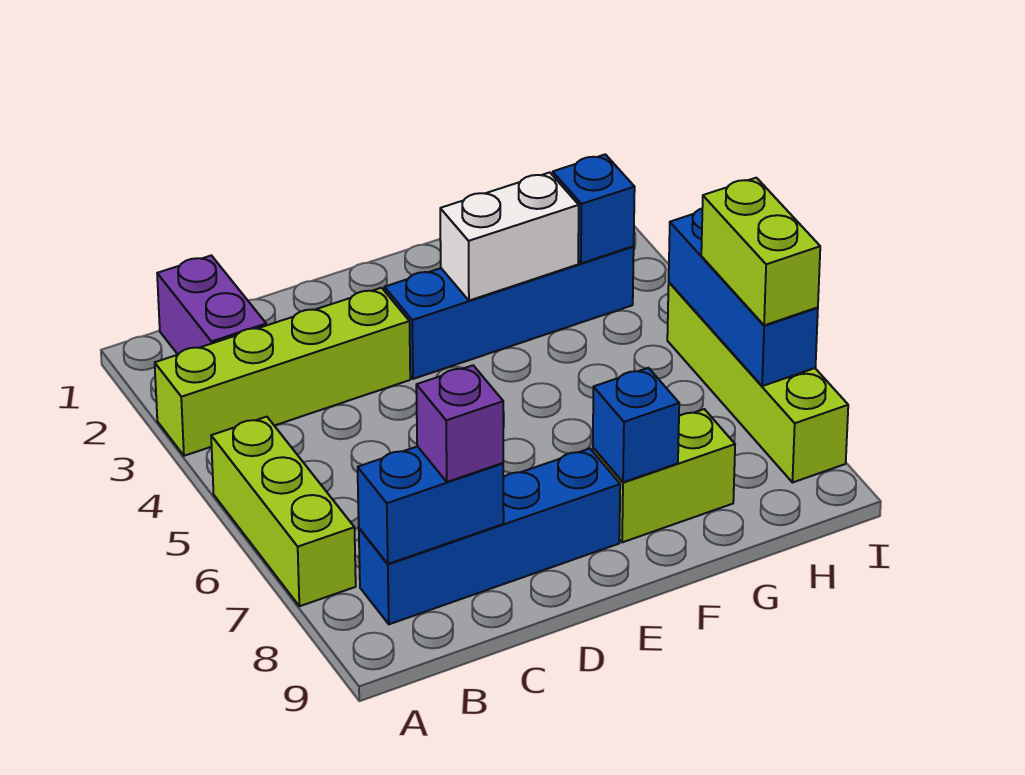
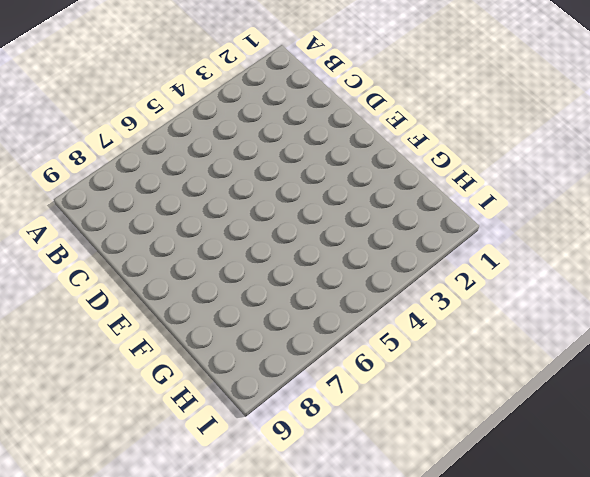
none -> lime brick A3:D3 level 1
none -> lime brick A5:A7 level 1
none -> purple brick B1:B2 level 1

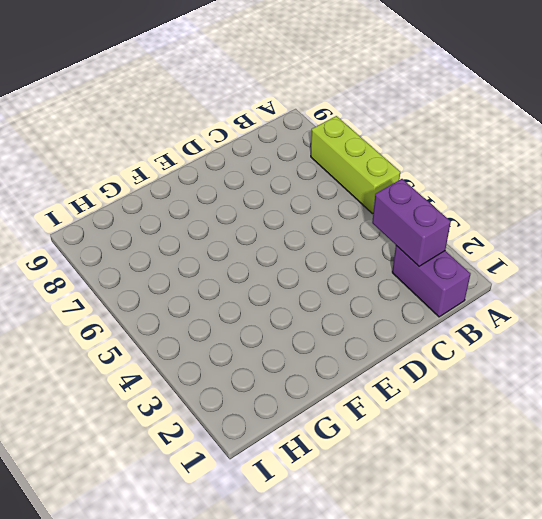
purple brick B2:B3 level 2 -> none
none -> lime brick A3:D3 level 1
none -> blue brick B8:E8 level 1
none -> blue brick E3:H3 level 1

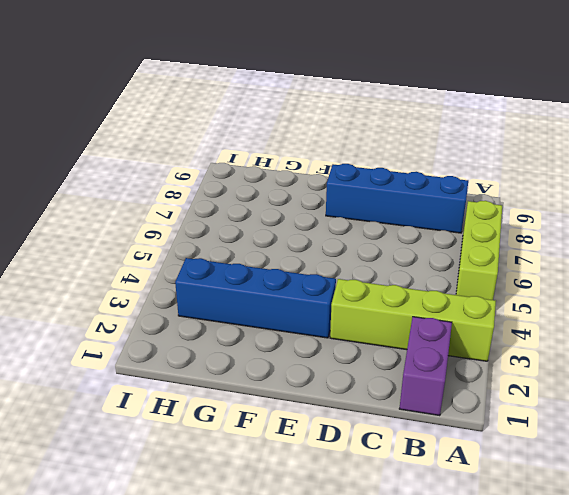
none -> lime brick F8:G8 level 1
none -> lime brick I5:I8 level 1
none -> blue brick B8:C8 level 2

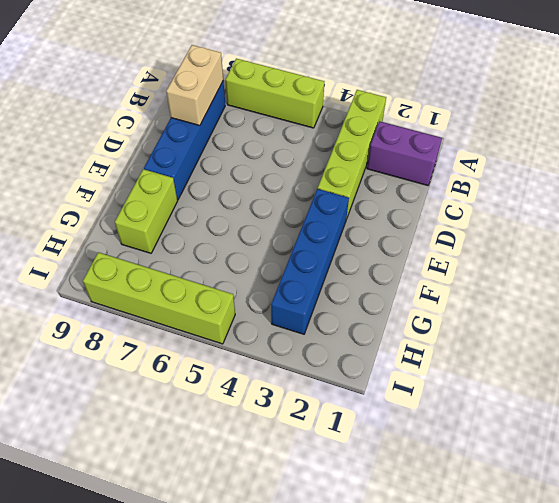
tan brick B8:C8 level 2 -> blue brick B8:C8 level 2
none -> white brick F3:G3 level 2
none -> blue brick F8 level 2
none -> blue brick H3 level 2

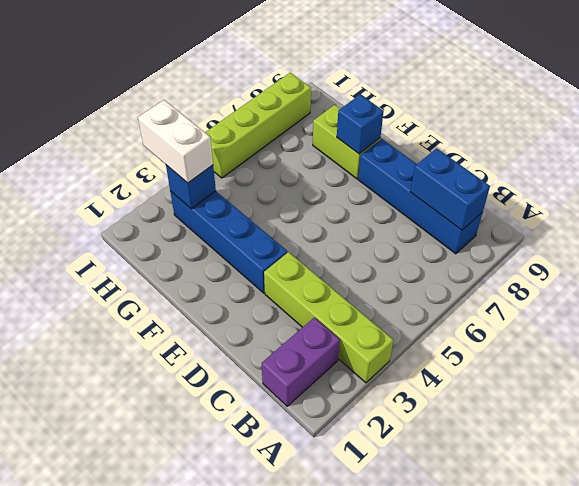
white brick H3:I3 level 3 -> white brick F3:G3 level 2
none -> lime brick A5:A7 level 1
none -> blue brick I5:I7 level 2
none -> purple brick C8 level 3

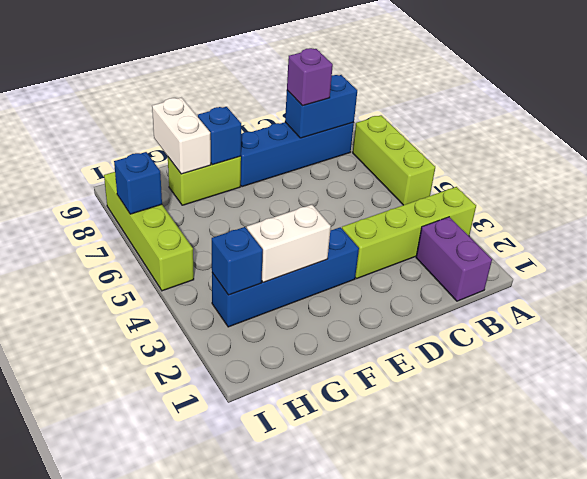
white brick G8:G9 level 2 -> none
blue brick I7 level 2 -> blue brick I5:I7 level 2
none -> lime brick I6:I7 level 3

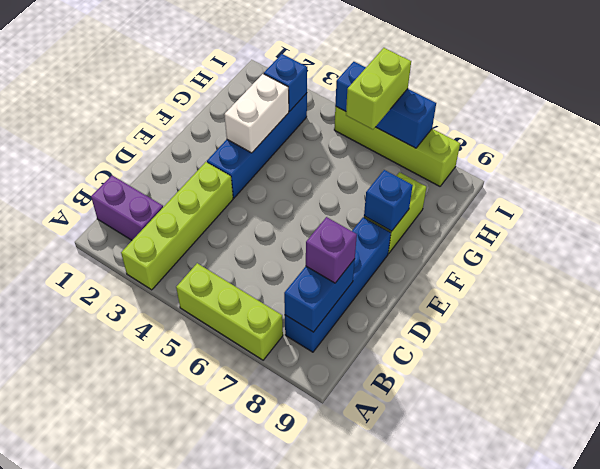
lime brick H6:I6 level 3 -> lime brick I6:I7 level 3

